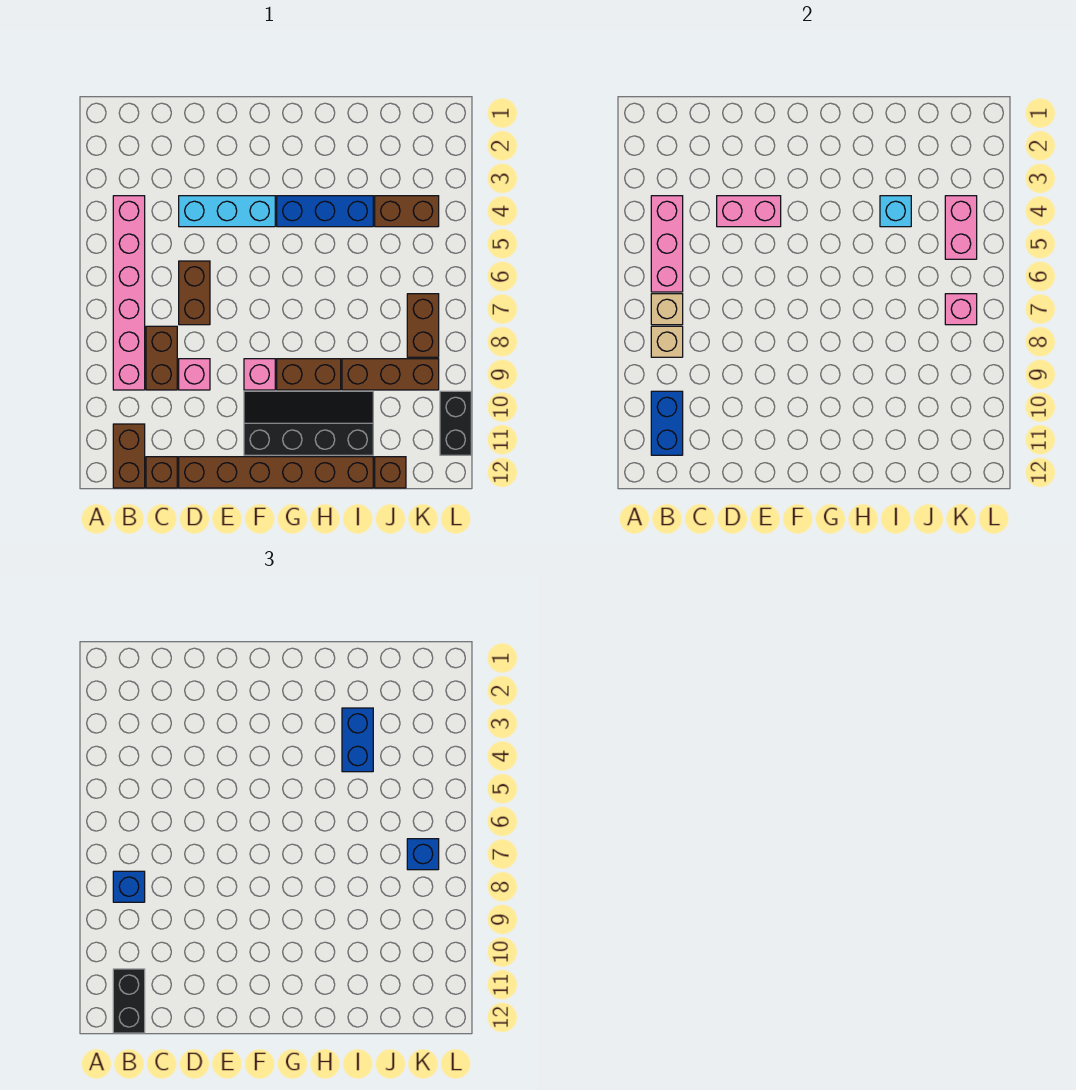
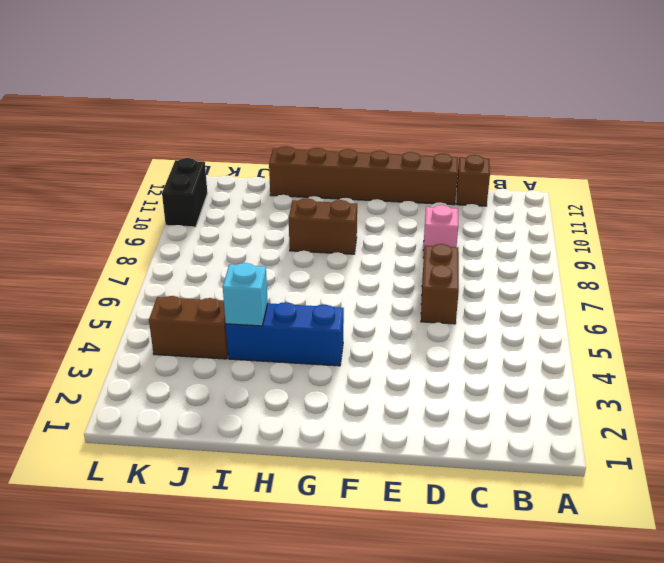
none -> pink brick B4:B9 level 1
none -> brown brick B11:B12 level 1
none -> brown brick C8:C9 level 1

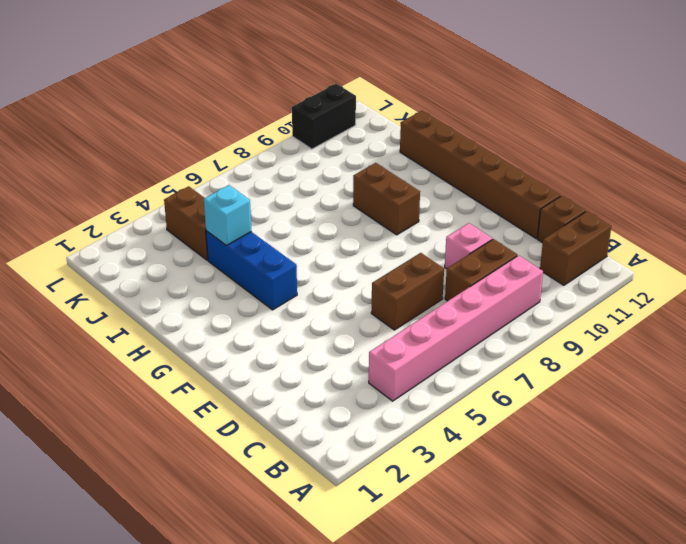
none -> cyan brick D4:F4 level 1
none -> pink brick F9 level 1
none -> black slope F10:I11 level 1 top 11

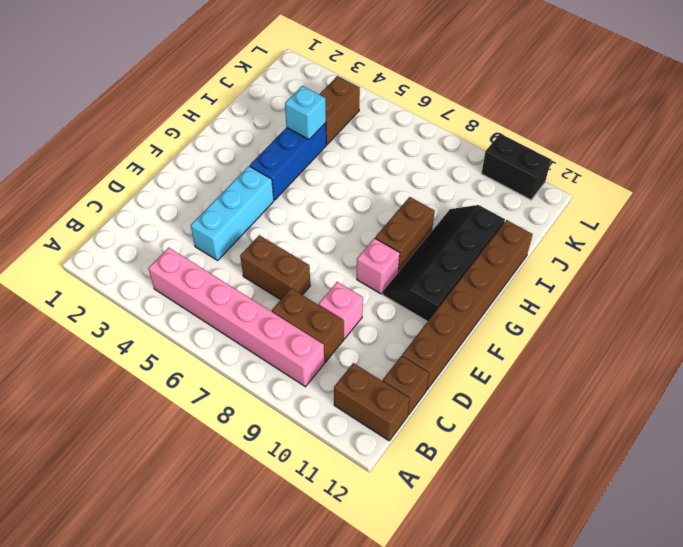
none -> brown brick I9:K9 level 1
none -> brown brick J12 level 1
none -> brown brick K7:K8 level 1

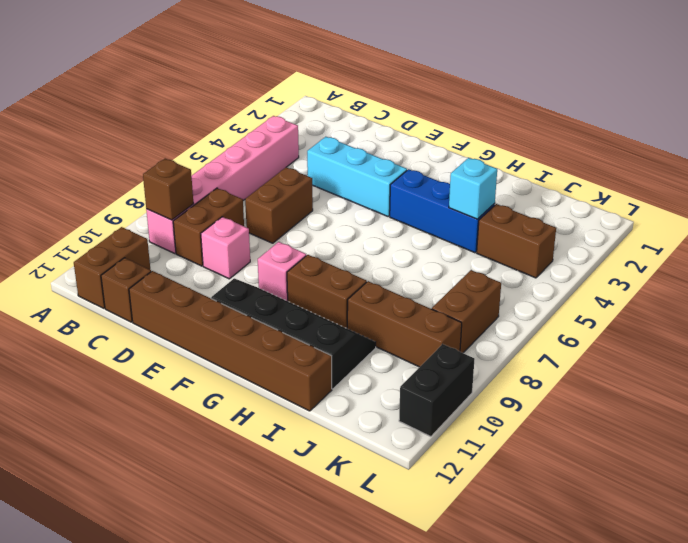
brown brick B9 level 2 -> brown brick J12 level 1
none -> pink brick B4:B6 level 2
none -> tan brick B7 level 2
none -> tan brick B8 level 2

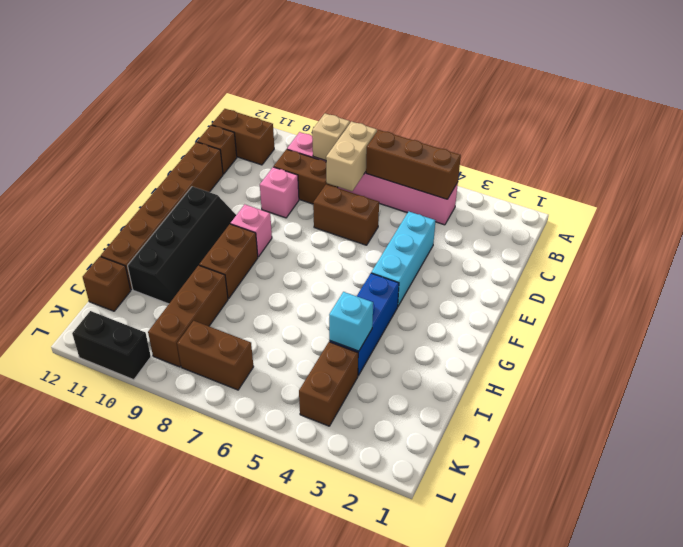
brown brick B4:B6 level 2 -> pink brick B4:B6 level 2
tan brick B7:C7 level 2 -> tan brick B7 level 2
none -> blue brick B10:B11 level 2
none -> pink brick D4:E4 level 2
none -> pink brick K4:K5 level 2

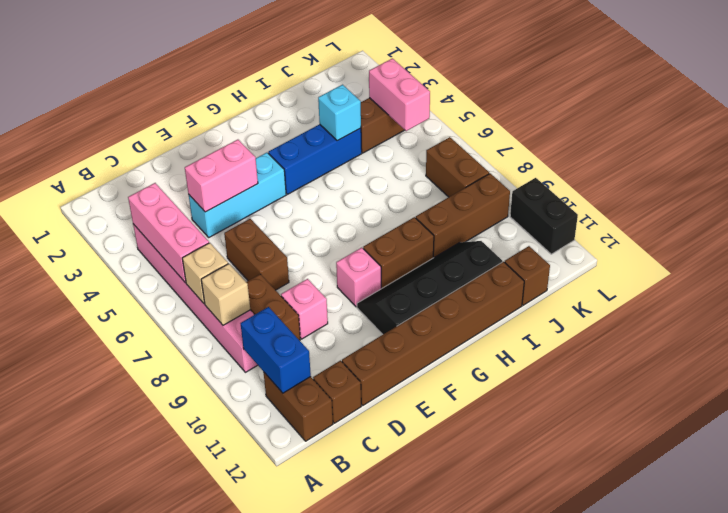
none -> pink brick K7 level 2
none -> blue brick B8 level 3
none -> black brick B11:B12 level 3

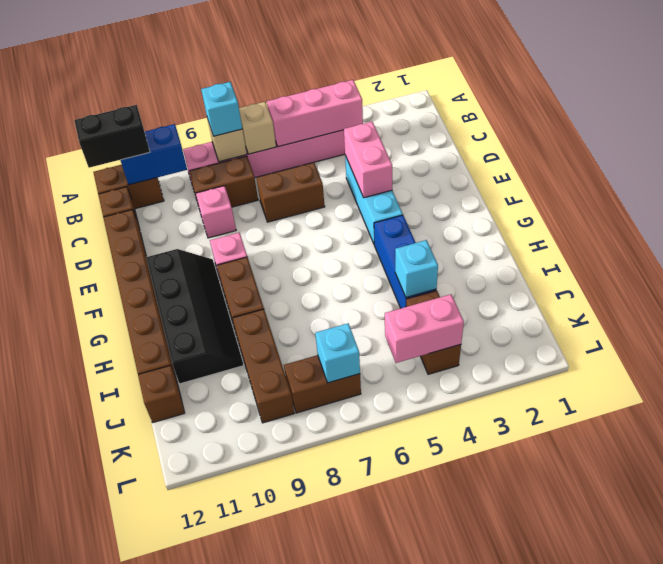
cyan brick B8 level 3 -> blue brick B8 level 3
cyan brick K7 level 2 -> pink brick K7 level 2
none -> black brick L10:L11 level 1
none -> blue brick I3:I4 level 3
none -> blue brick K7 level 3

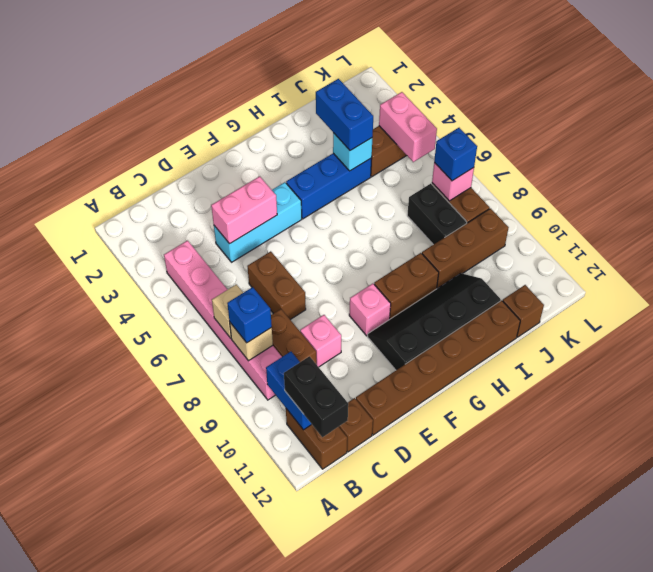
black brick J7:J8 level 1 -> black brick L10:L11 level 1
none -> pink brick B4:B6 level 2

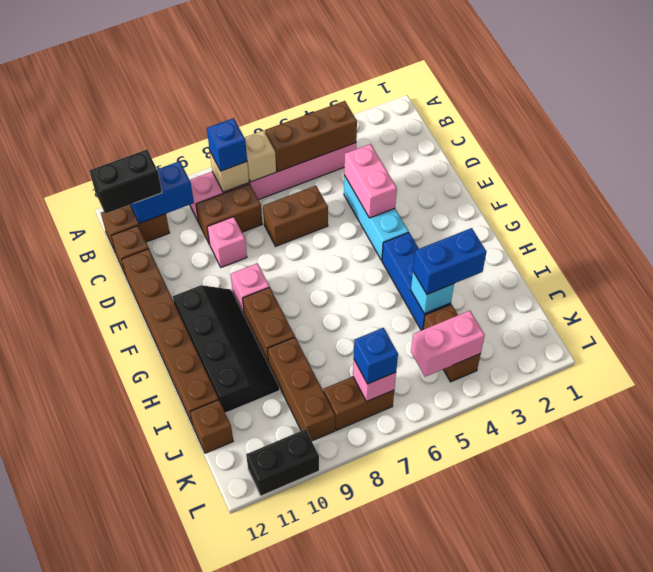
brown brick B4:B6 level 2 -> pink brick B4:B6 level 2

